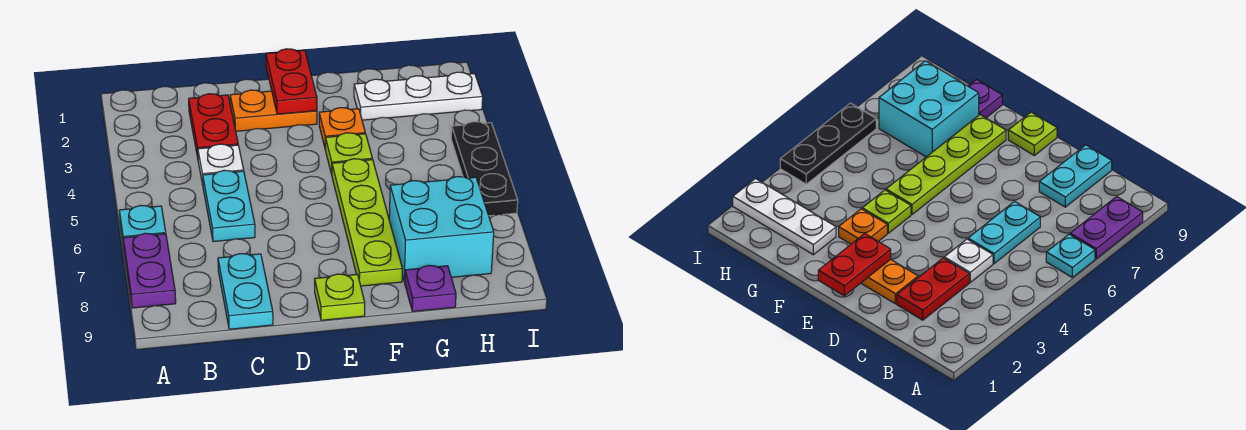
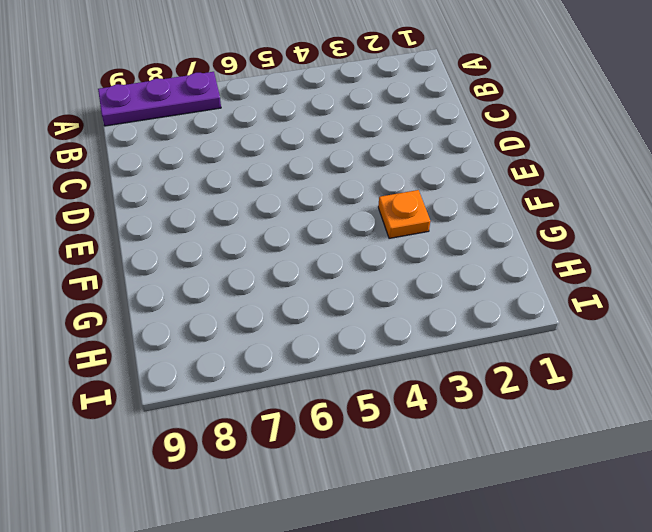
purple plate A7:A9 level 1 -> purple plate A7:A8 level 1
none -> cyan plate A6 level 1
none -> red plate C2:C3 level 1
none -> white plate C4 level 1

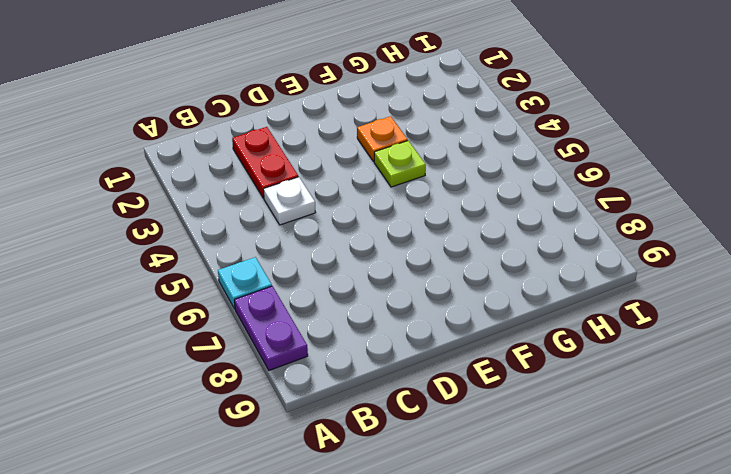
none -> cyan plate C5:C6 level 1
none -> cyan plate C8:C9 level 1
none -> orange plate D2:E2 level 1

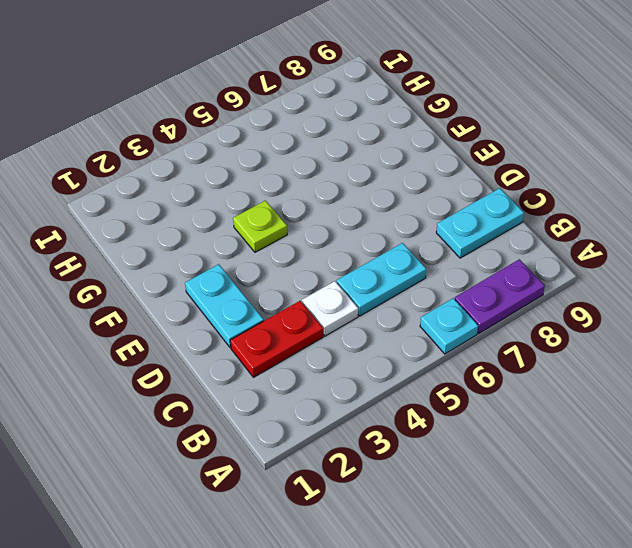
cyan plate D2:E2 level 1 -> orange plate D2:E2 level 1
none -> lime plate E9 level 1
none -> orange plate F3 level 1
none -> lime plate F5:F8 level 1

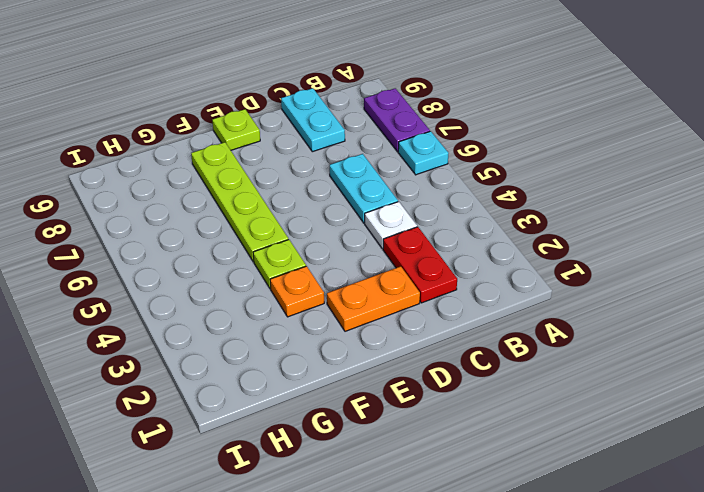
none -> white plate G2:I2 level 1
none -> cyan brick G7:H8 level 1
none -> purple plate G9 level 1

